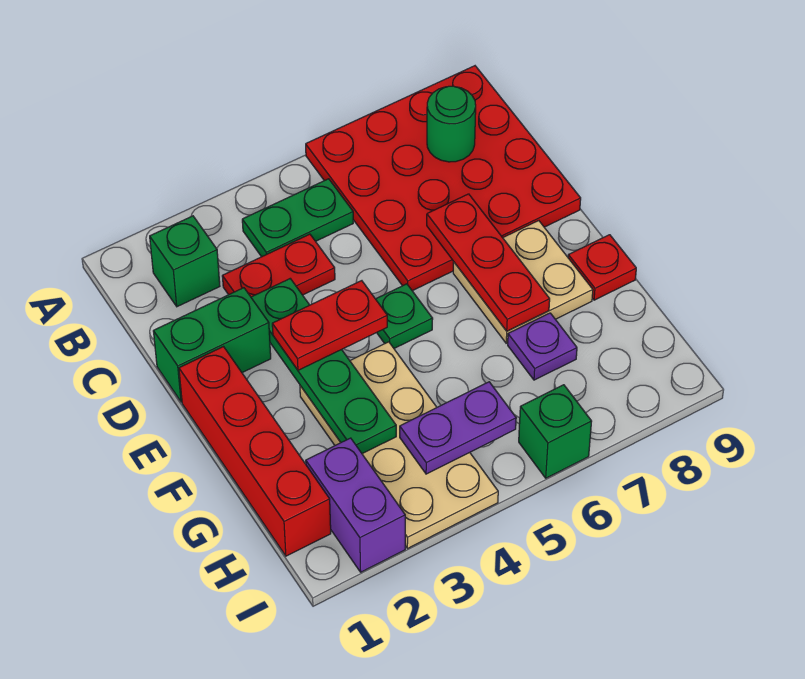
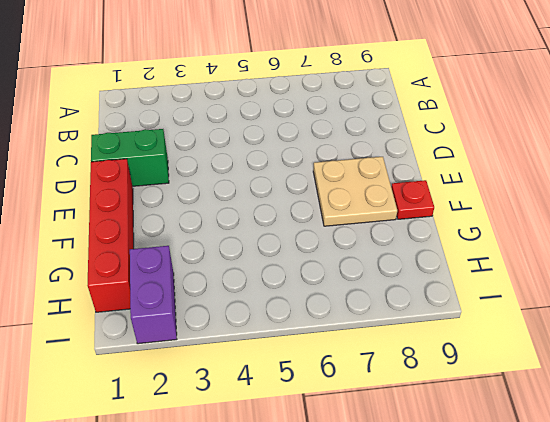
none -> red plate A6:D9 level 1
none -> green brick B2 level 1
none -> green plate B4:B5 level 1

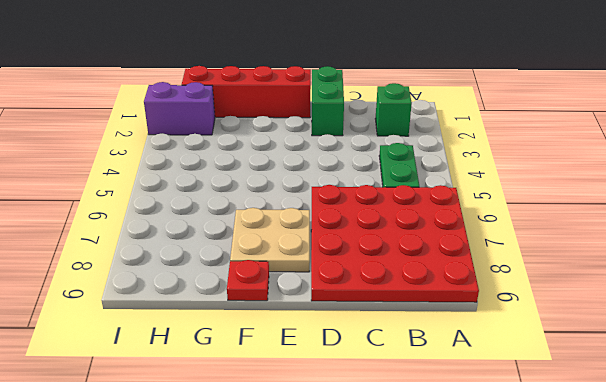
none -> red plate C3:C4 level 1
none -> green plate E5 level 1
none -> tan plate F3:I4 level 1

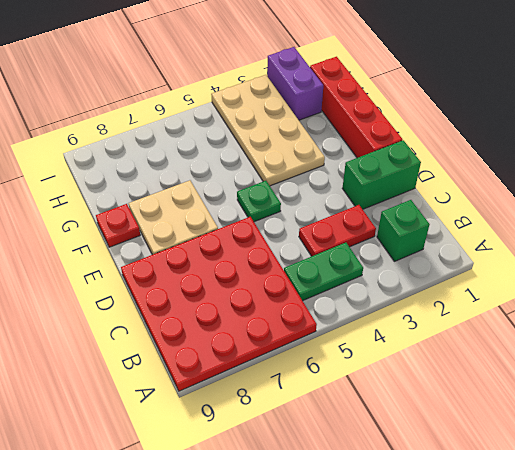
none -> purple plate G7 level 1
none -> green brick I6 level 1
none -> green round brick B8 level 2

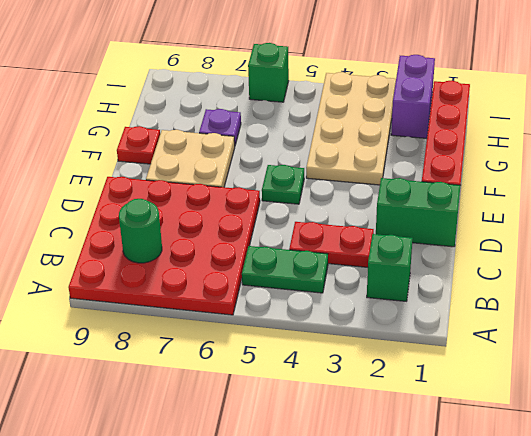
none -> green plate D3:G3 level 2
none -> red plate D7:F7 level 2
none -> purple plate H4:H5 level 2

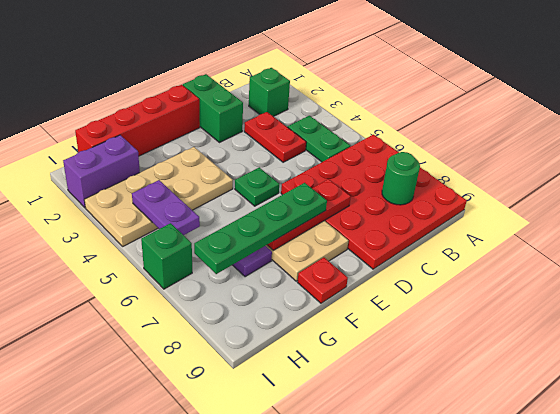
green plate E7:H7 level 3 -> green plate D3:G3 level 2
none -> red plate E3:E4 level 3

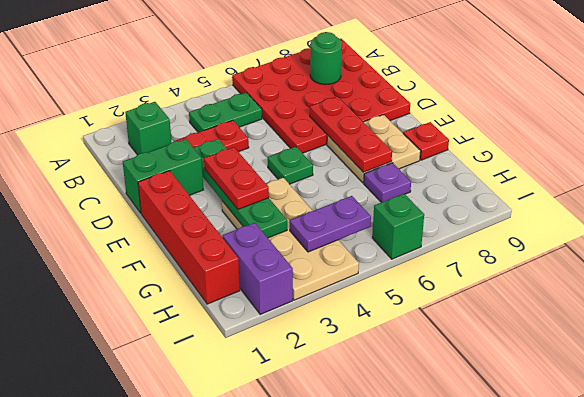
red plate E3:F3 level 3 -> red plate E3:E4 level 3

